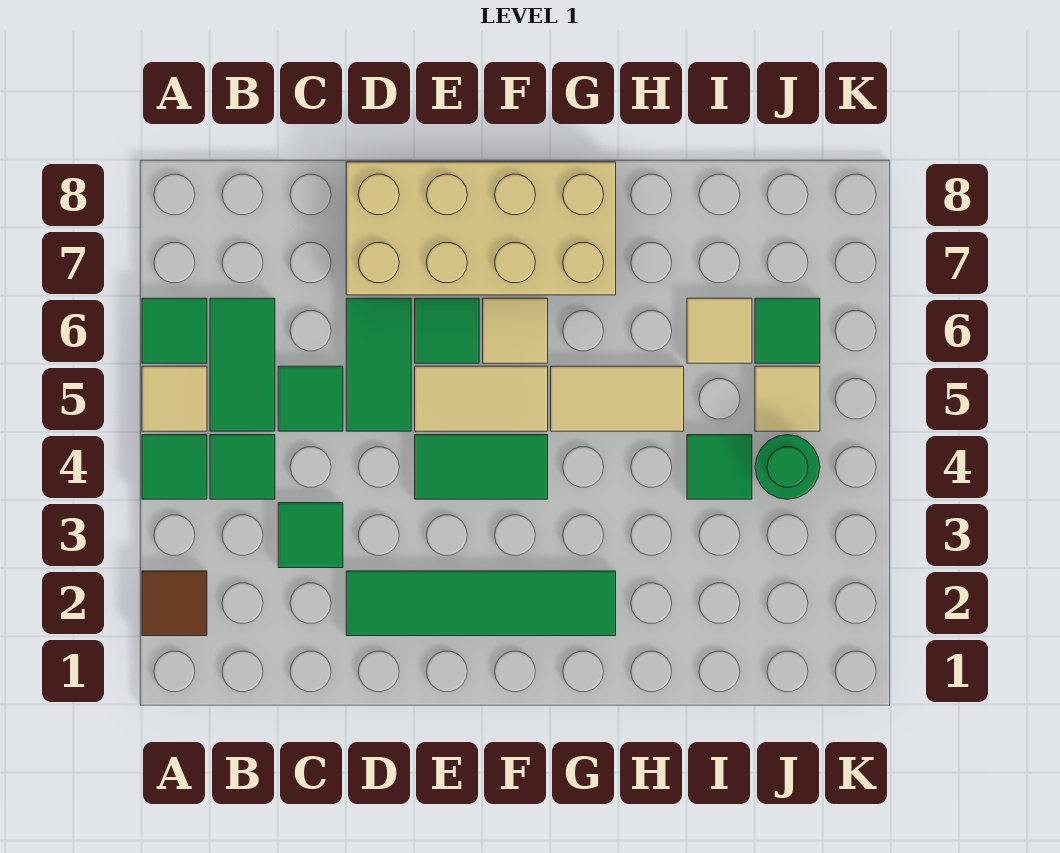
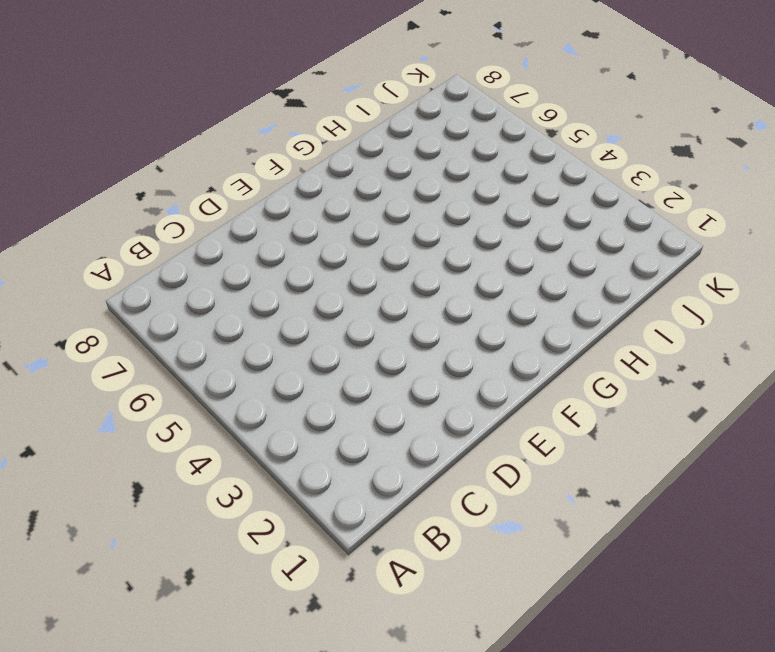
none -> brown tile A2 level 1
none -> green tile A4 level 1
none -> tan tile A5 level 1

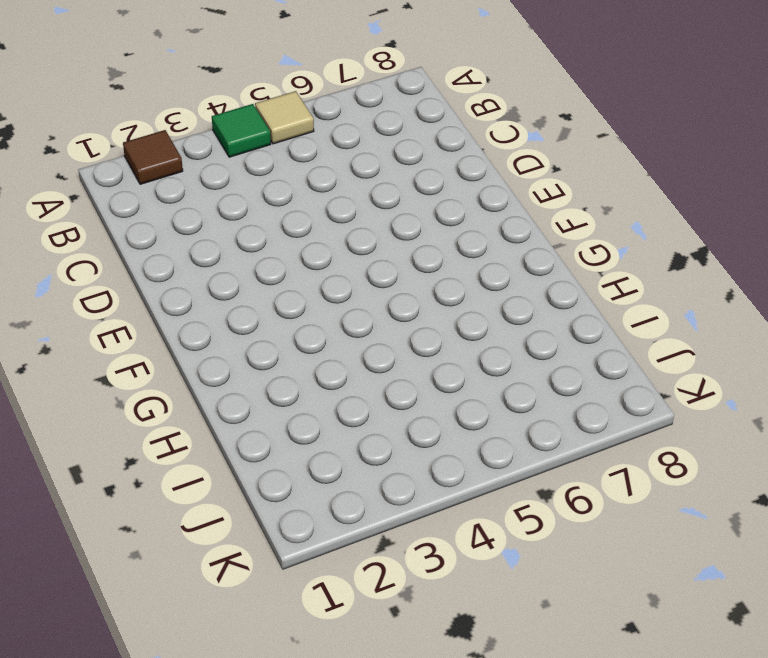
none -> green tile A6 level 1
none -> green tile B4 level 1
none -> green tile B5:B6 level 1

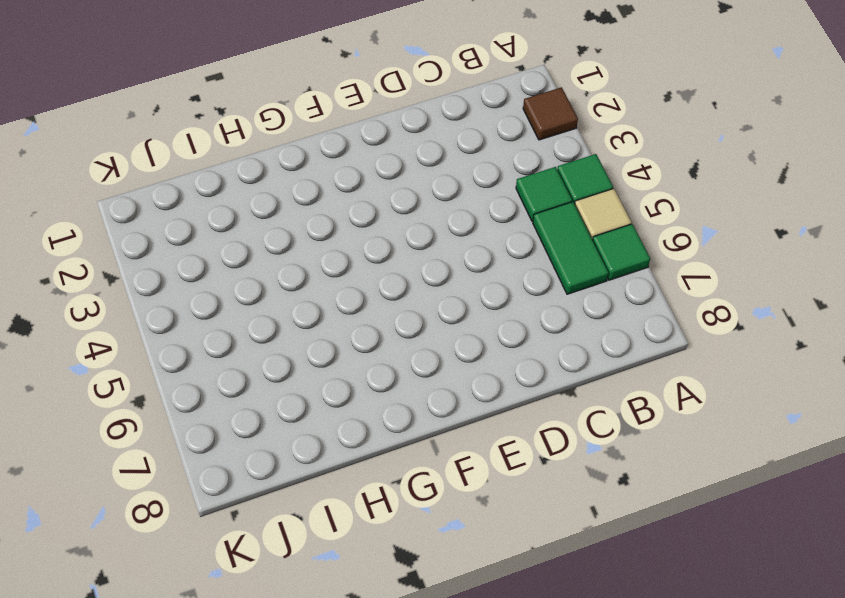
none -> green tile C3 level 1
none -> green tile C5 level 1
none -> green tile D2:G2 level 1

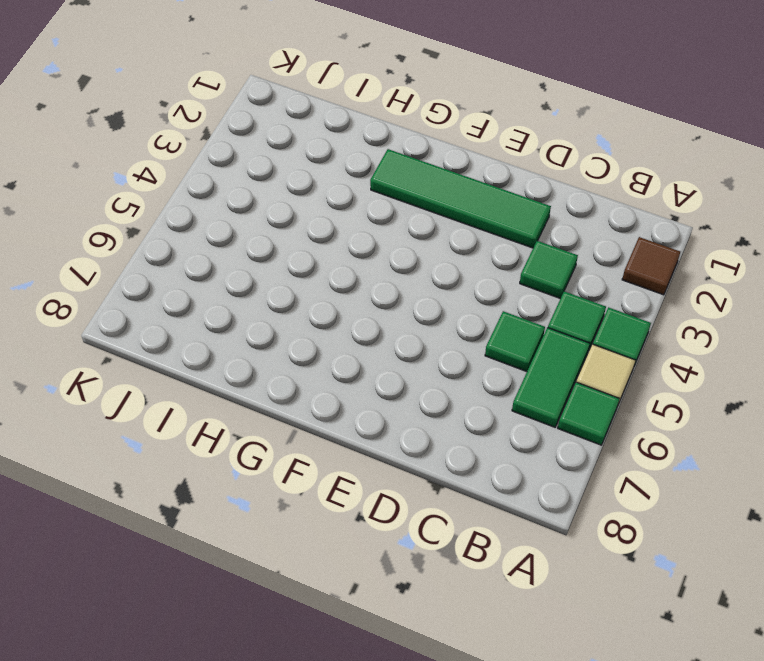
none -> green tile D5:D6 level 1
none -> tan brick D7:G8 level 1
none -> green tile E4:F4 level 1

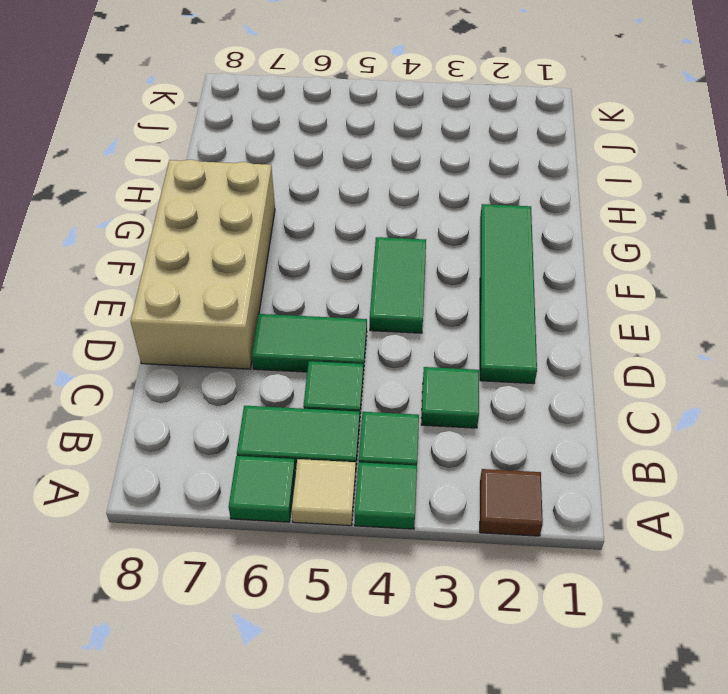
none -> tan tile E5:F5 level 1
none -> green tile E6 level 1
none -> tan tile F6 level 1

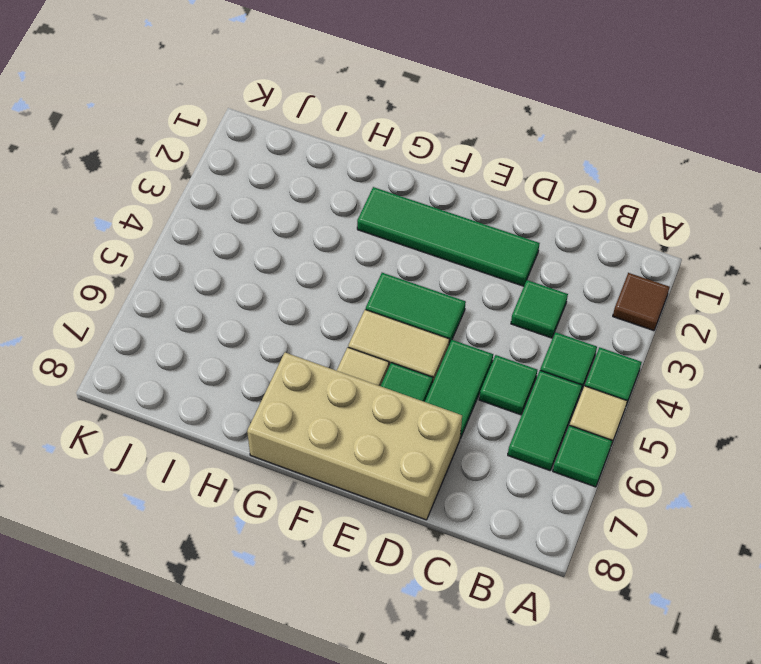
none -> tan tile G5:H5 level 1
none -> green tile I4 level 1
none -> tan tile I6 level 1

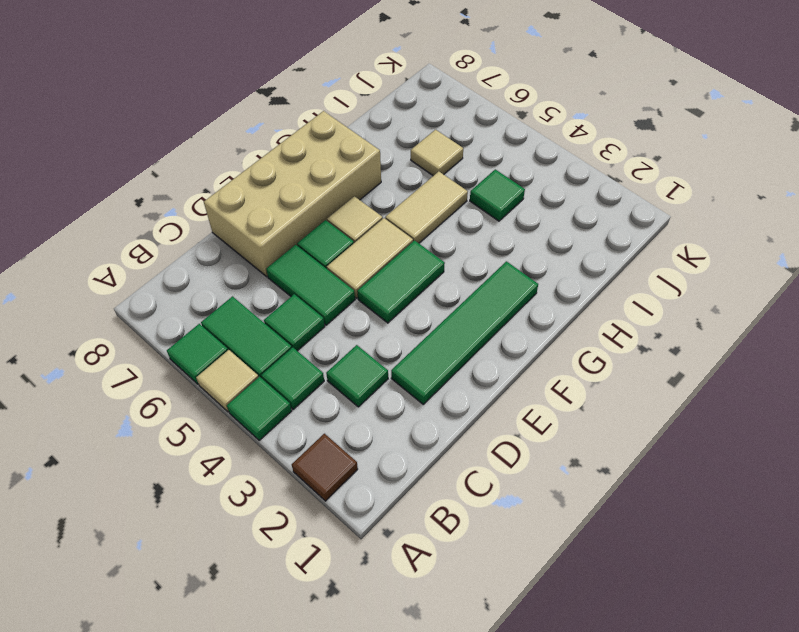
none -> green round brick J4 level 1
none -> tan tile J5 level 1
none -> green tile J6 level 1

